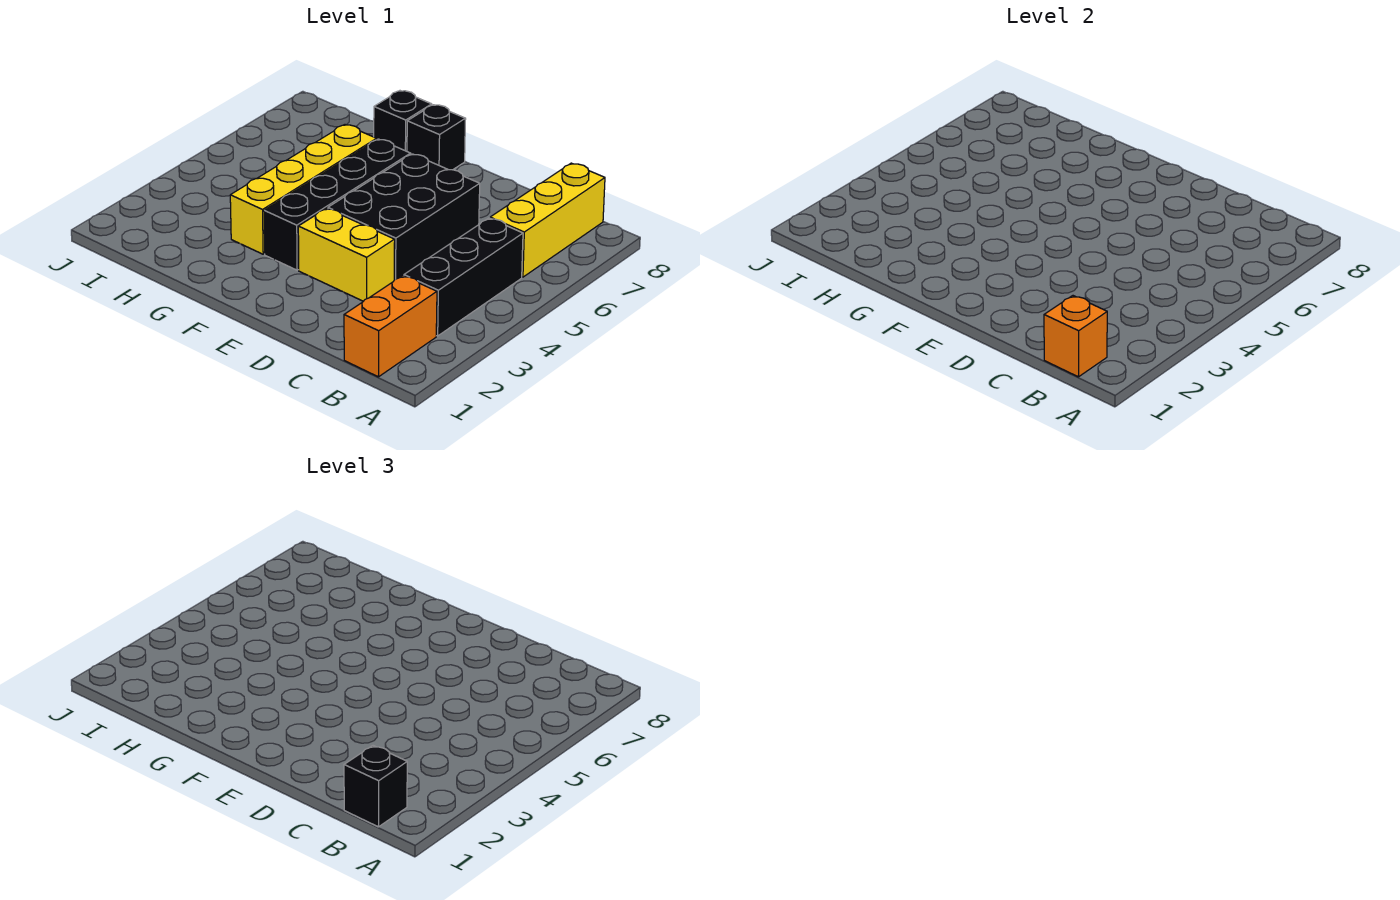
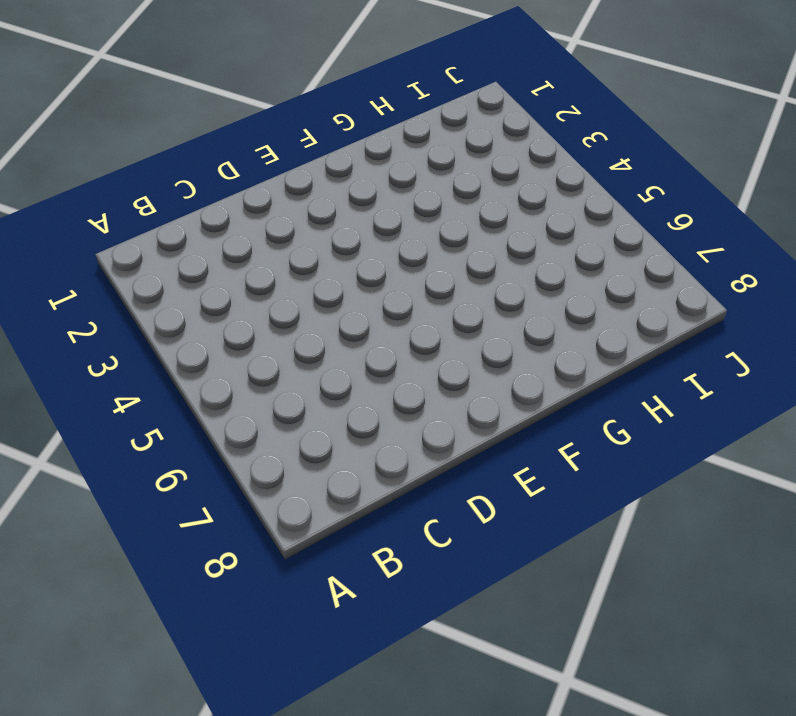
none -> orange brick B1:B2 level 1
none -> black brick B3:B5 level 1

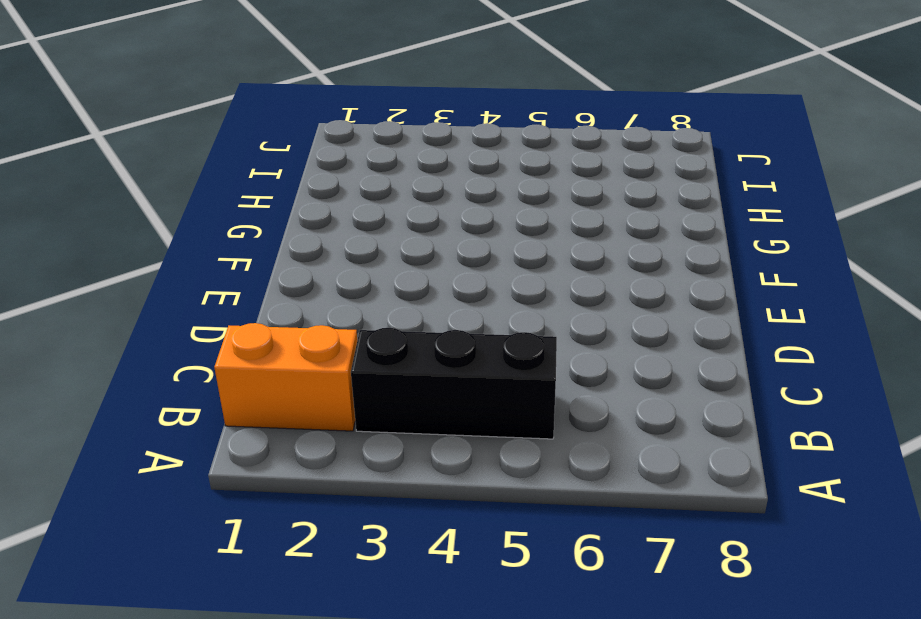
none -> yellow brick B6:B8 level 1
none -> yellow brick D3:E3 level 1

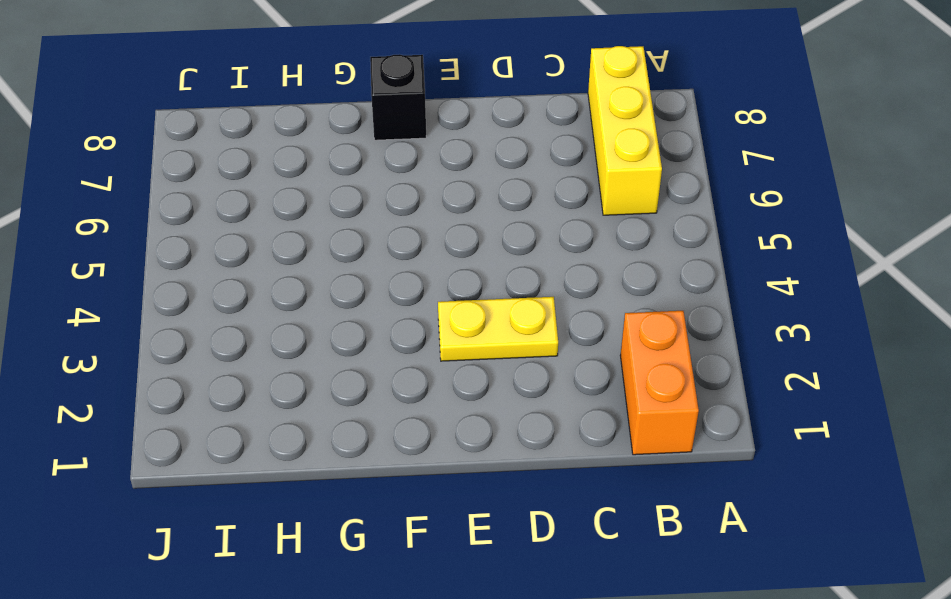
yellow plate D3:E3 level 1 -> yellow brick D3:E3 level 1
none -> black brick B3:B5 level 1
none -> black brick D4:E6 level 1

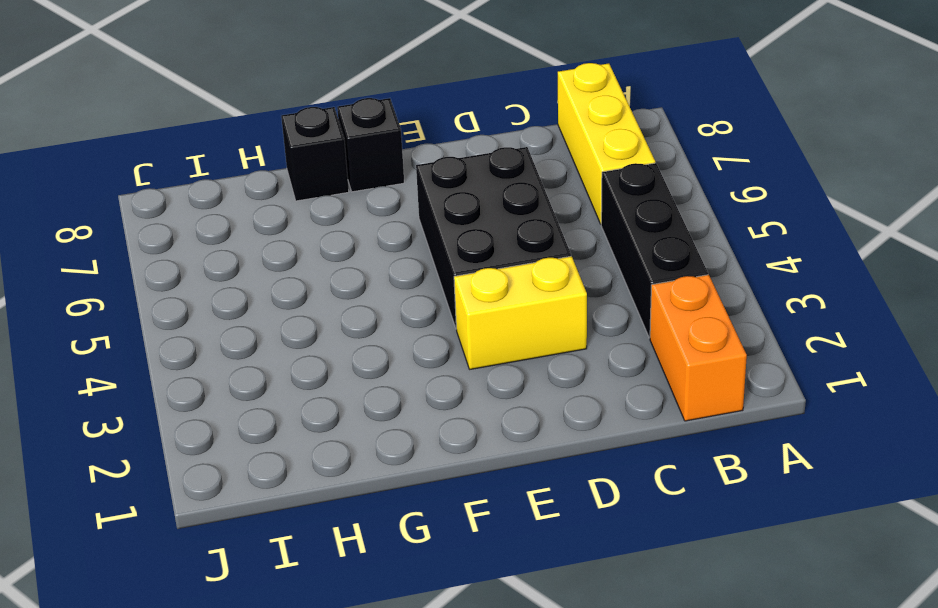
none -> black brick F3:F6 level 1
none -> yellow brick G3:G6 level 1

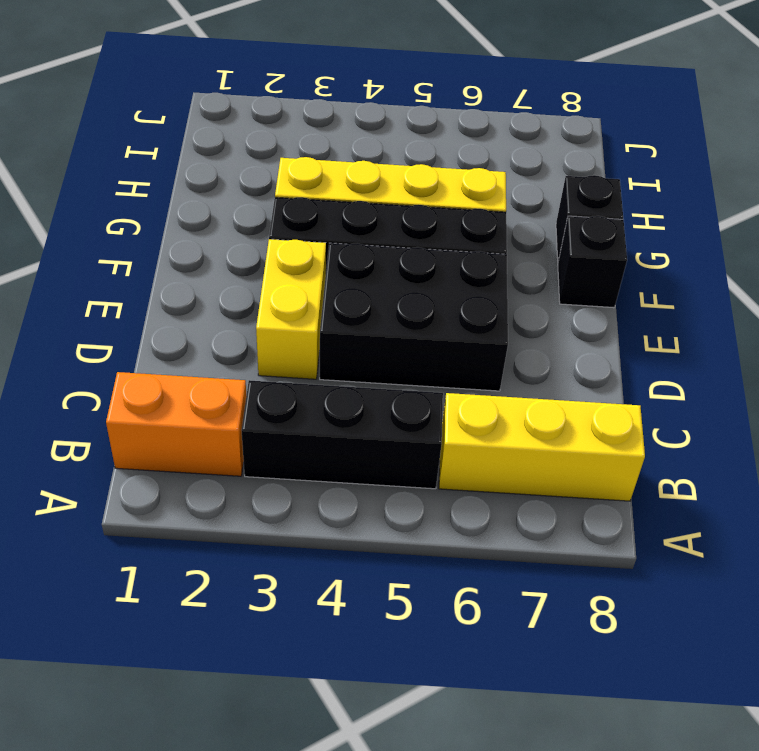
none -> orange brick B1 level 2
none -> black brick B1 level 3

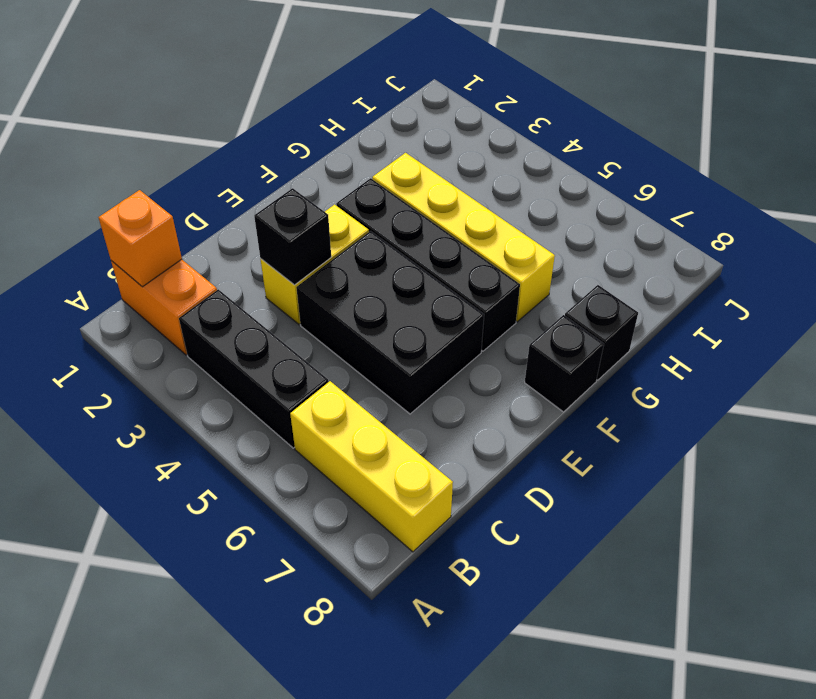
black brick D3 level 2 -> black brick B1 level 3

